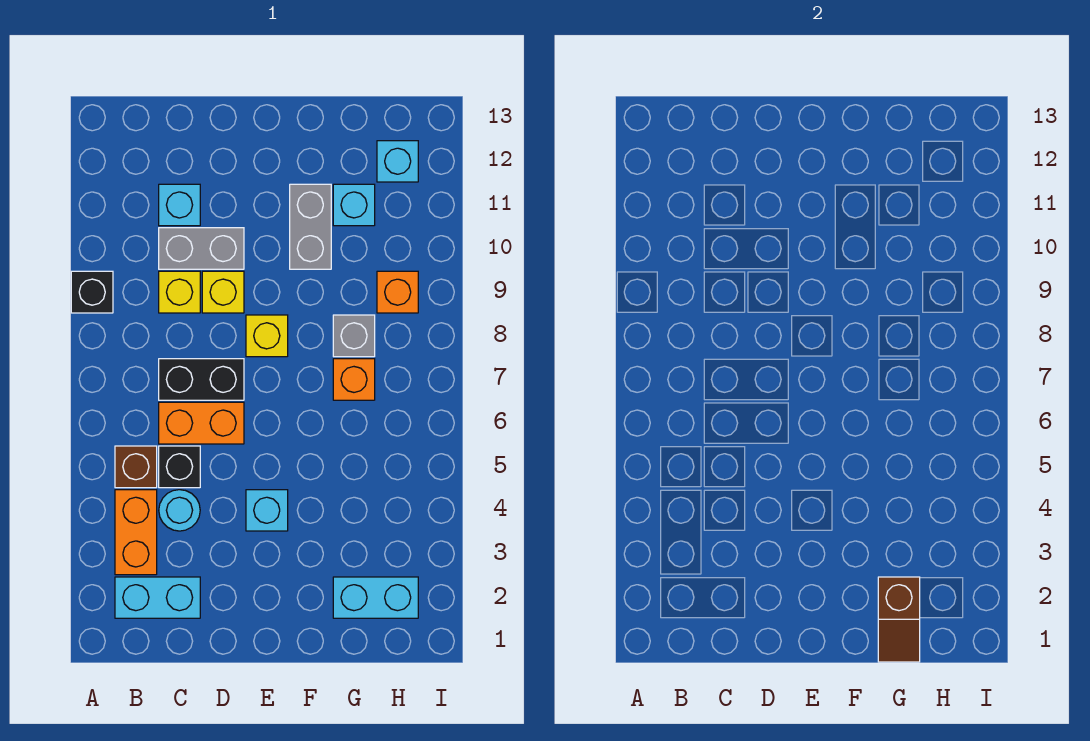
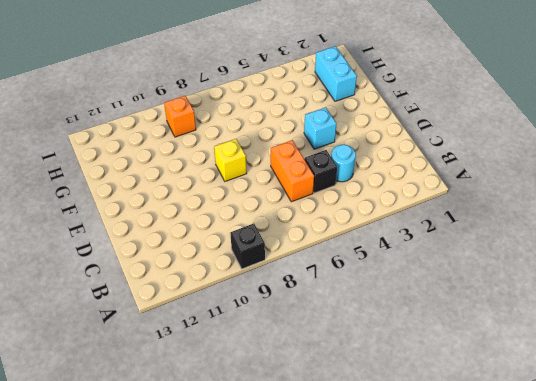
none -> cyan brick B2:C2 level 1
none -> orange brick B3:B4 level 1
none -> brown brick B5 level 1

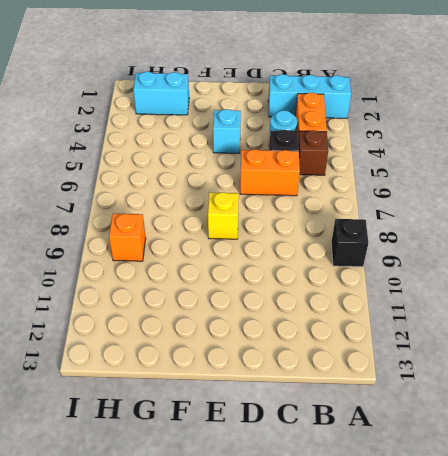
cyan brick A2:C2 level 1 -> cyan brick B2:C2 level 1
none -> black brick C7:D7 level 1
none -> yellow brick C9 level 1
none -> grey brick C10:D10 level 1

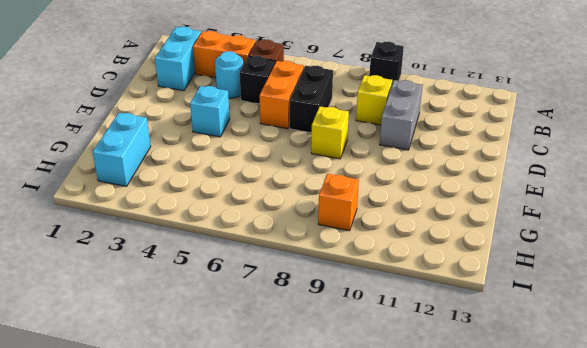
none -> cyan brick C11 level 1
none -> yellow brick D9 level 1
none -> grey brick F10:F11 level 1

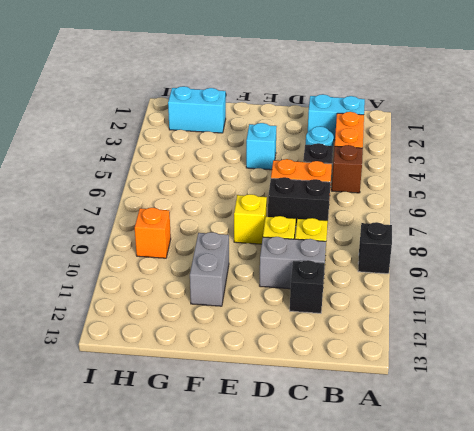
black brick C11 level 1 -> cyan brick C11 level 1
none -> orange brick G7 level 1
none -> grey brick G8 level 1
none -> cyan brick G11 level 1

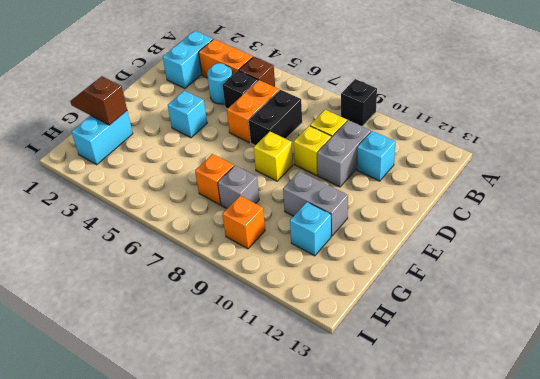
none -> cyan brick H12 level 1

